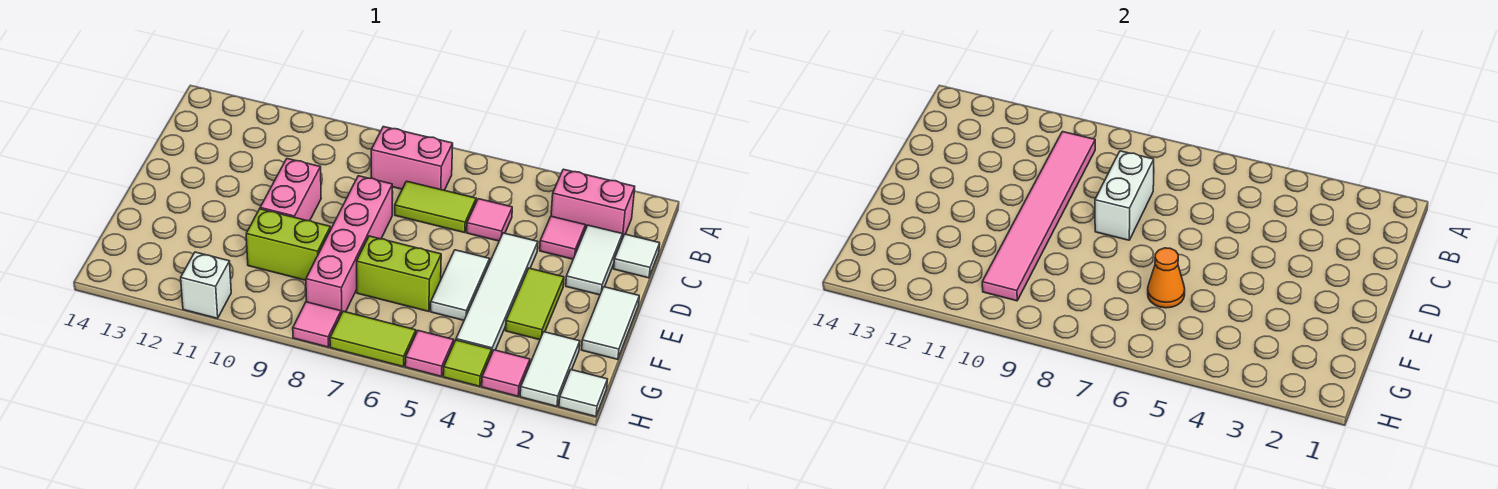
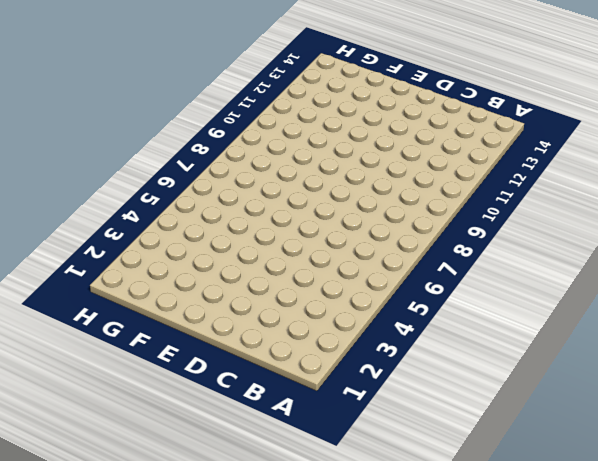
none -> pink brick B2:B3 level 1
none -> pink brick B7:B8 level 1
none -> white tile C1 level 1

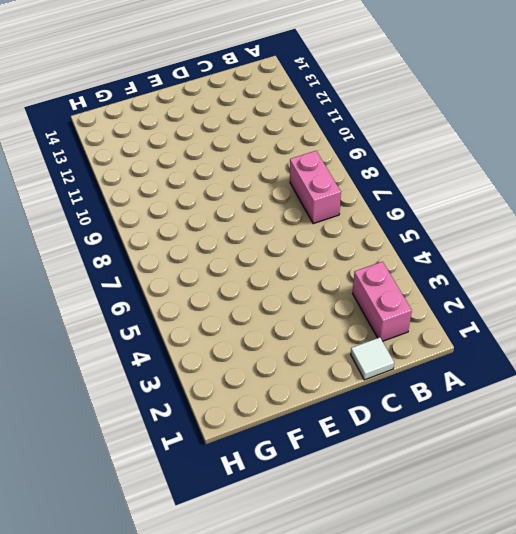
none -> white tile C2:D2 level 1
none -> pink tile C3 level 1
none -> pink tile C5 level 1

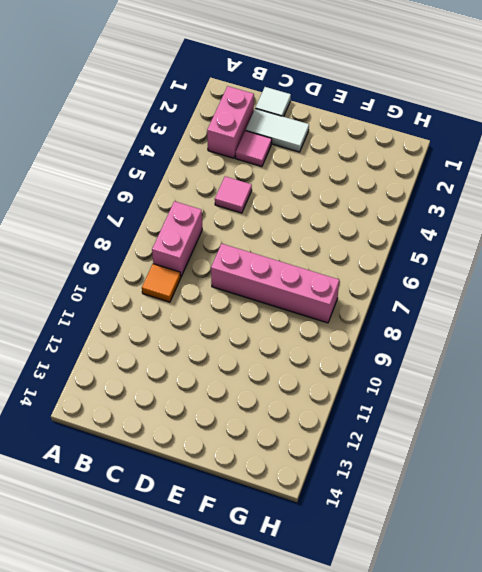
orange tile B9 level 1 -> none
none -> lime tile C6:C7 level 1
none -> white tile D4:G4 level 1
none -> pink brick D10:E10 level 1

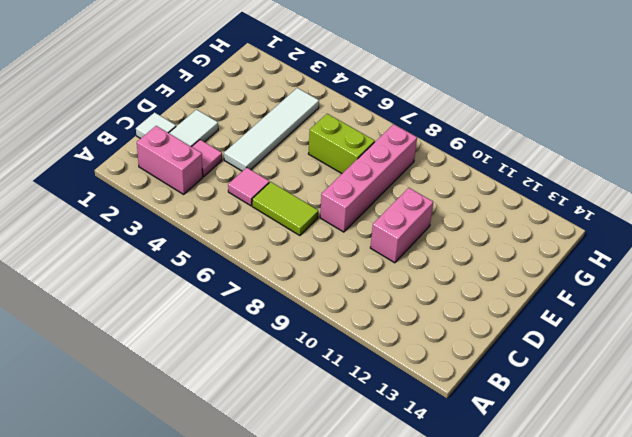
none -> pink brick B7:B8 level 1
none -> white tile E1:F1 level 1
none -> lime tile E3:F3 level 1

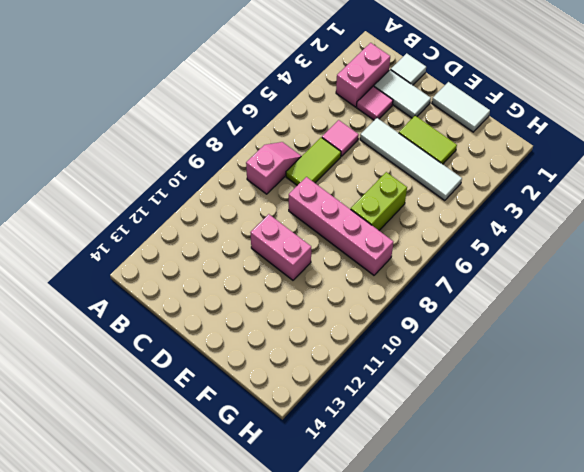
pink slope B7:B8 level 1 top 8 -> pink brick B7:B8 level 1
none -> white tile E5:F5 level 1
none -> lime brick F9:F10 level 1
none -> white tile G2:H2 level 1

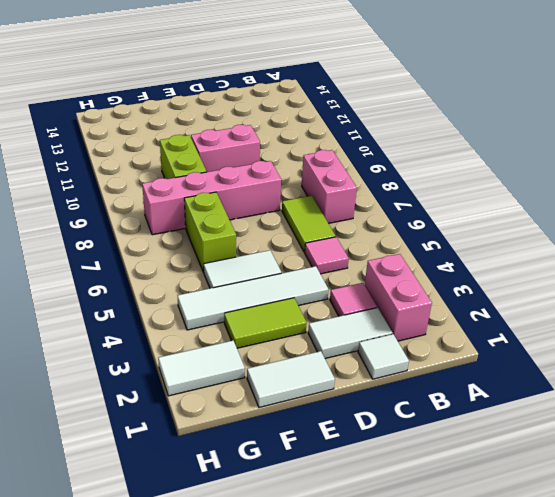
none -> white tile H1 level 1
none -> pink tile H3 level 1
none -> lime tile H4 level 1

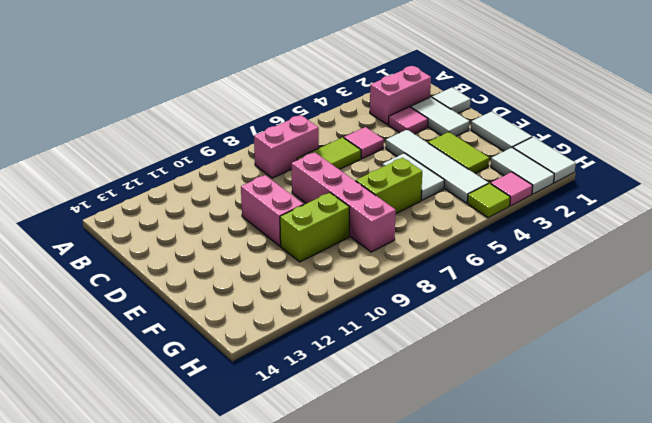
white tile G1:H1 level 1 -> white tile H1 level 1
none -> pink tile H5 level 1
none -> lime tile H6:H7 level 1
none -> pink tile H8 level 1

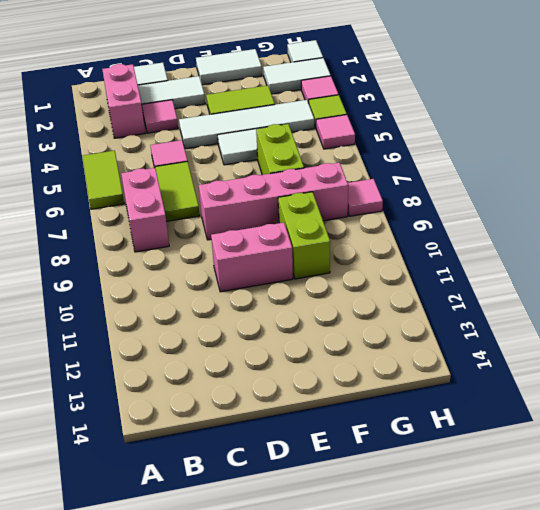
lime tile A5:A6 level 1 -> lime tile H6:H7 level 1
none -> white brick H11 level 1
none -> pink tile B10:G10 level 2
none -> white brick C8:D8 level 2

